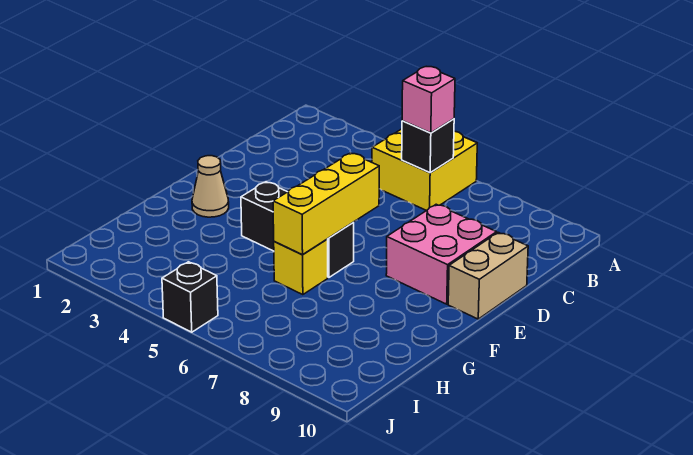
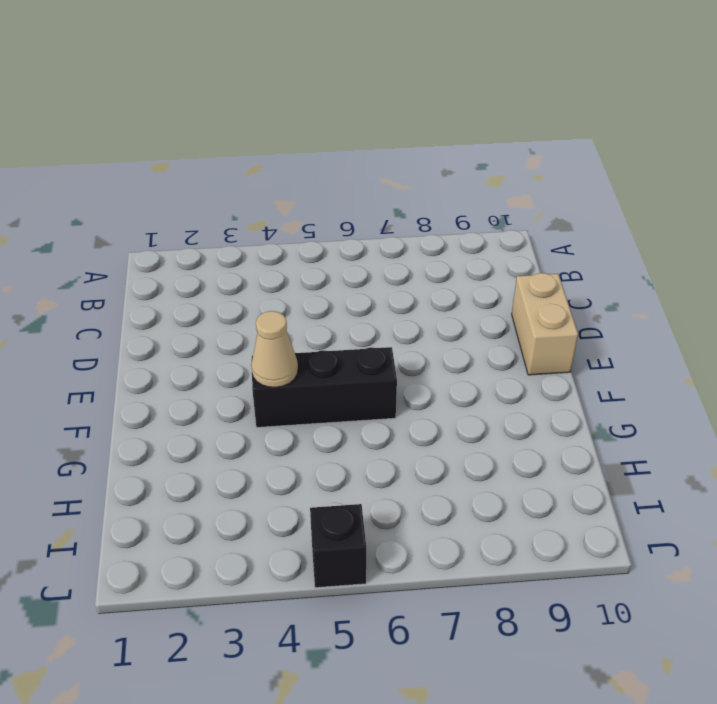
tan cone F4 level 2 -> tan cone F2 level 1
none -> yellow brick A5:B6 level 1
none -> pink brick D8:E9 level 1

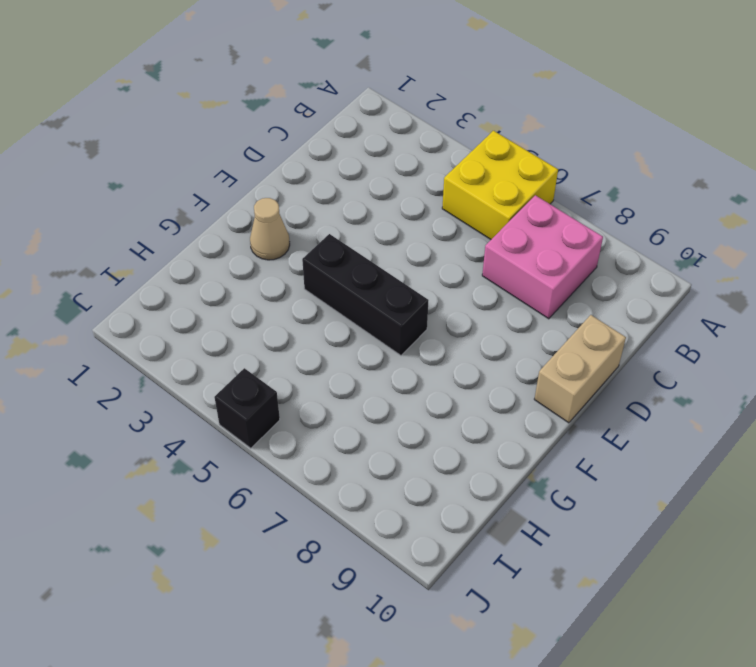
pink brick B7:C8 level 1 -> pink brick D8:E9 level 1
none -> yellow brick G6 level 1
none -> black brick B6 level 2

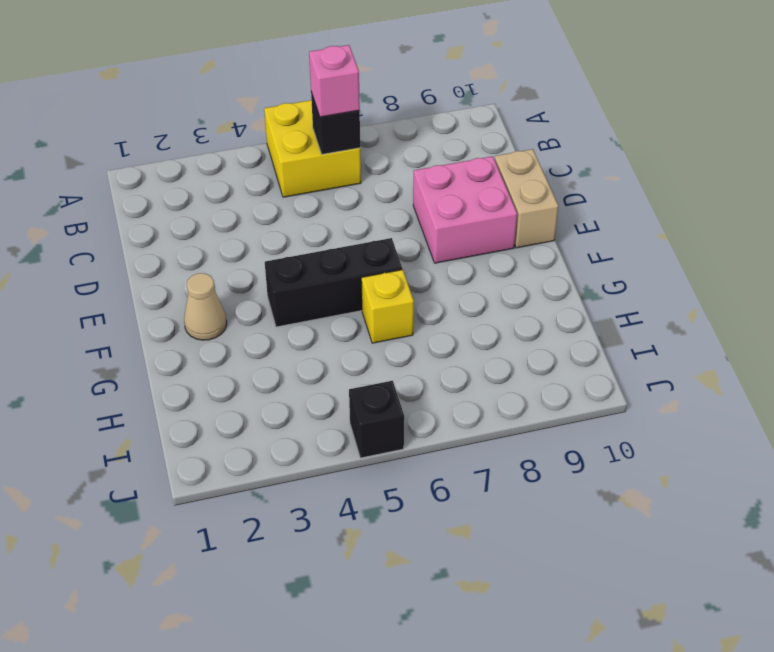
none -> yellow brick E6:G6 level 2

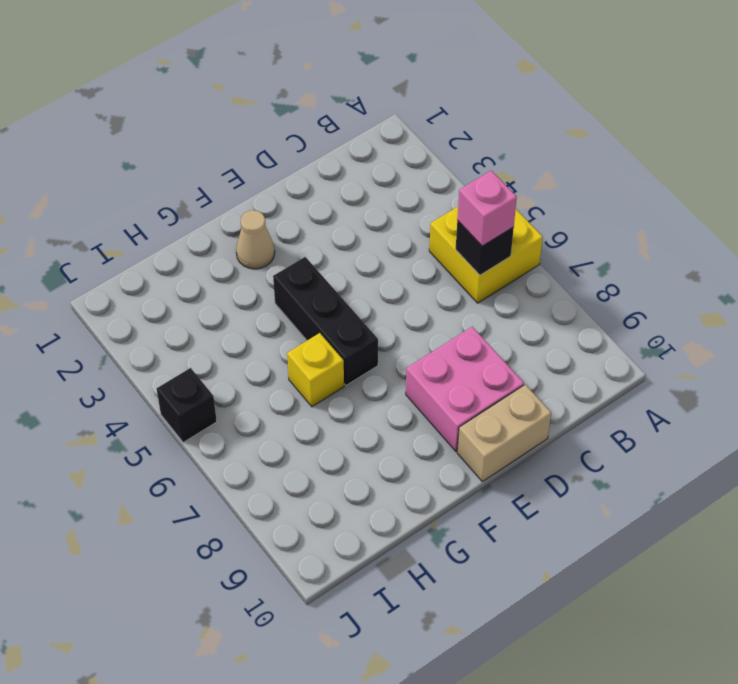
none -> yellow brick E6:G6 level 2

